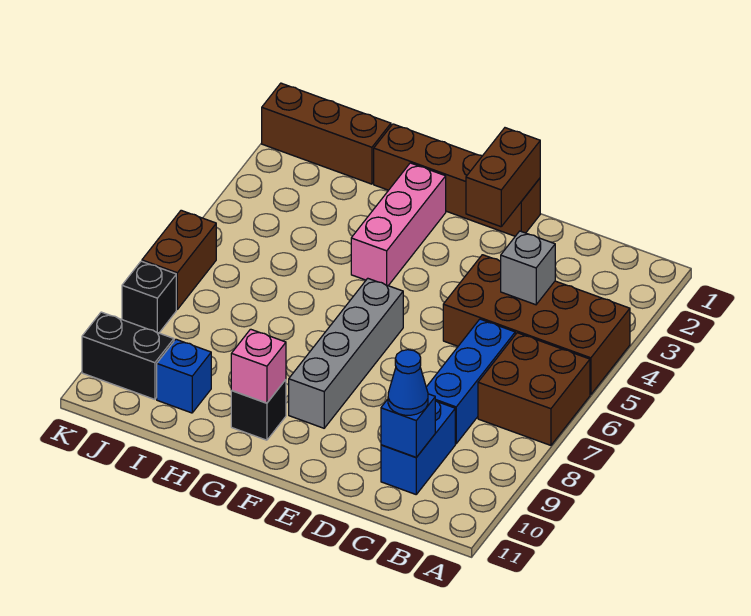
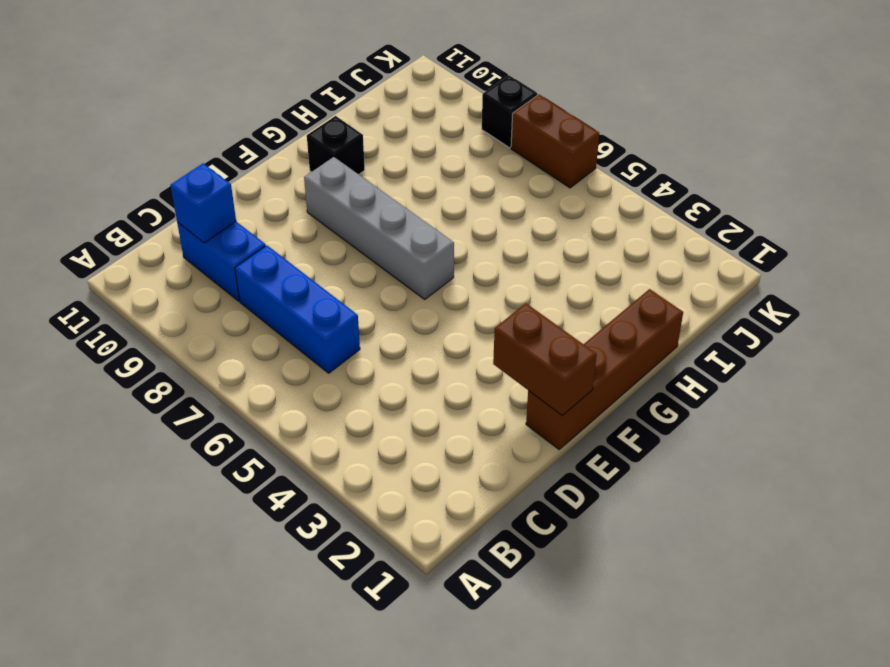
none -> brown brick A4:D5 level 1
none -> brown brick A6:B7 level 1
none -> pink brick G2:G4 level 1

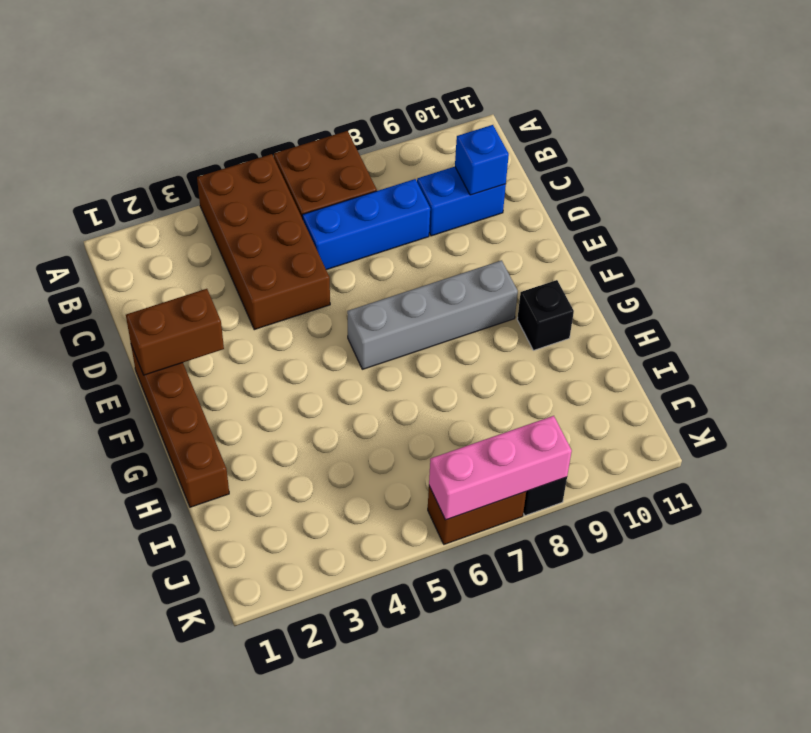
pink brick K6:K8 level 2 -> pink brick G2:G4 level 1
none -> brown brick I1:K1 level 1
none -> blue brick I10 level 1
none -> black brick J10:K10 level 1

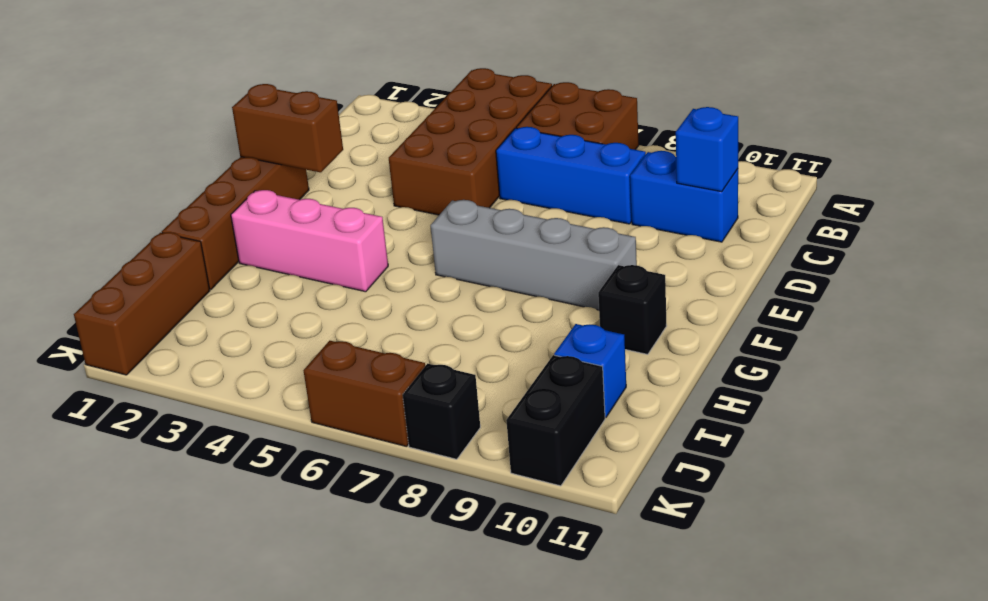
none -> grey brick C4 level 2
none -> pink brick G10 level 2
none -> blue cone C10 level 3

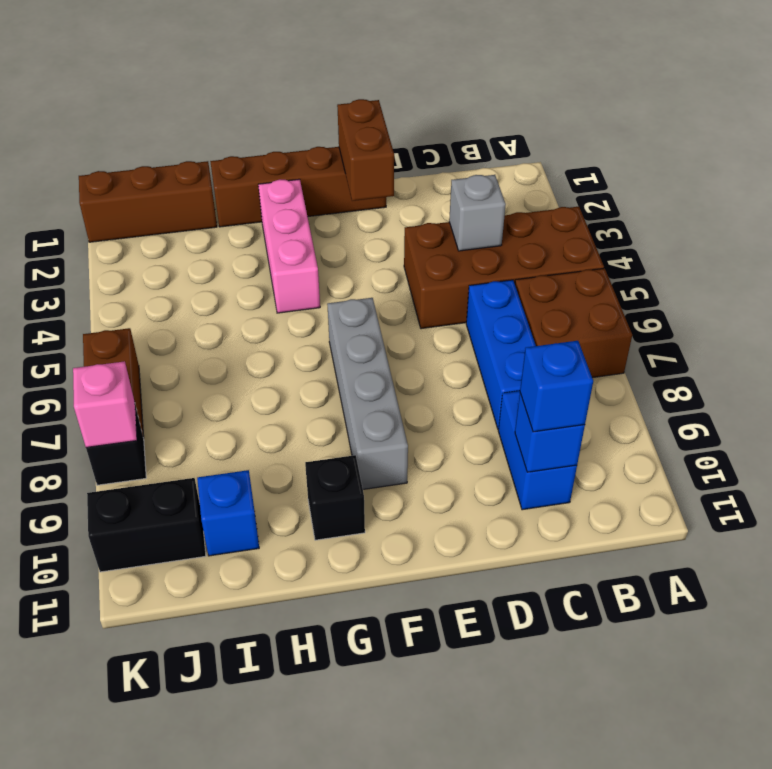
blue brick C10 level 3 -> blue cone C10 level 3
pink brick K8 level 2 -> pink brick G10 level 2

